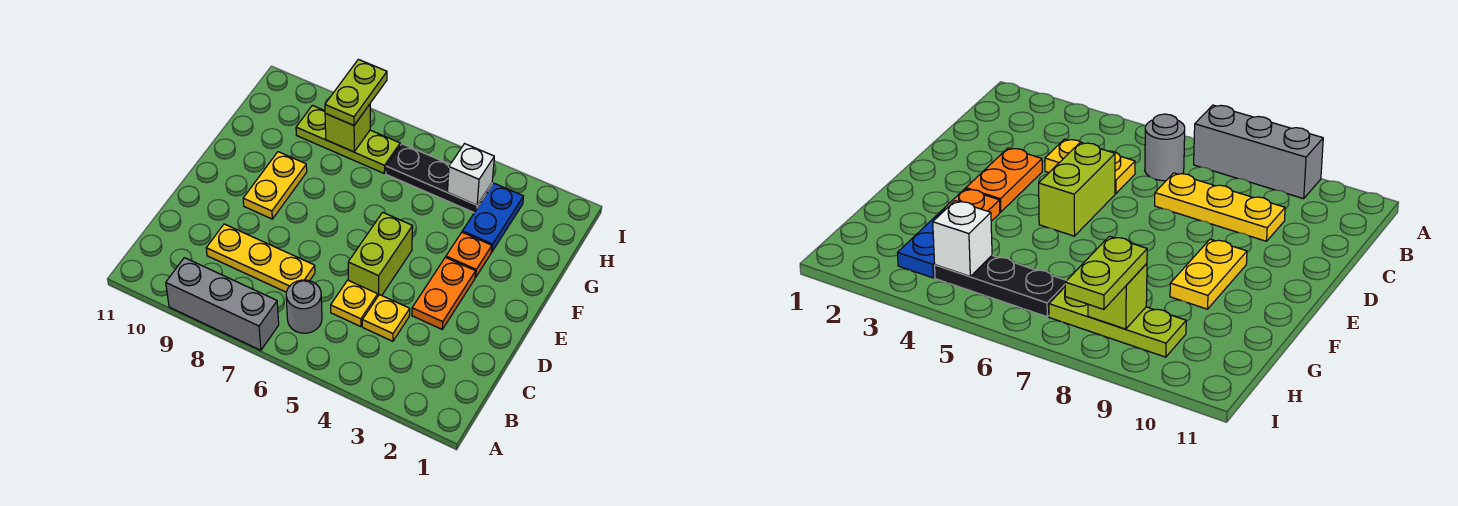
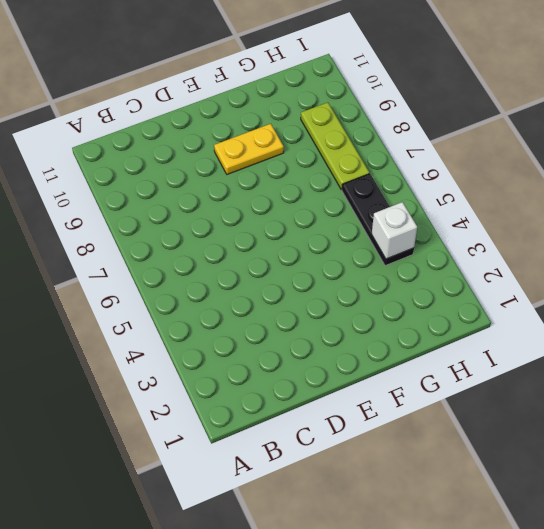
none -> grey brick A7:A9 level 1
none -> grey round brick B6 level 1
none -> yellow plate C4 level 1

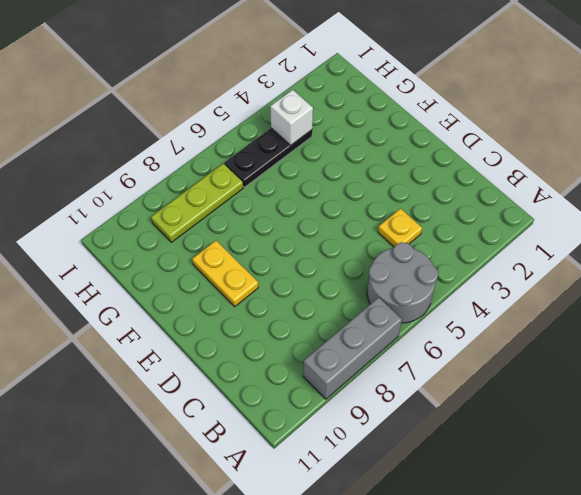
grey round brick A5:B6 level 1 -> grey round brick B6 level 1
none -> yellow plate C5 level 1
none -> yellow plate C7:C9 level 1
none -> orange plate D3:E3 level 1

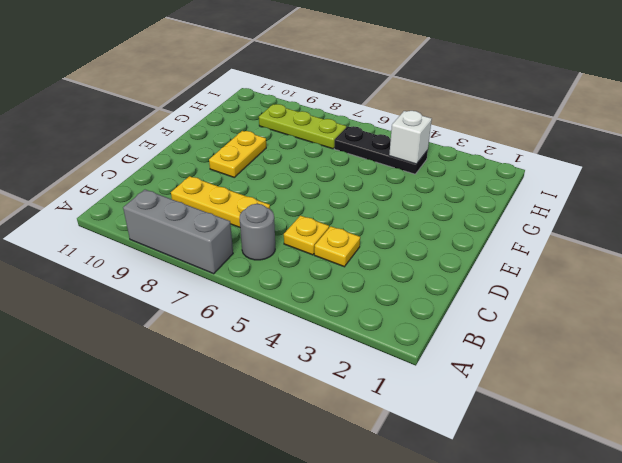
none -> orange plate D3:E3 level 1
none -> lime brick D5:E5 level 1
none -> orange plate F3 level 1

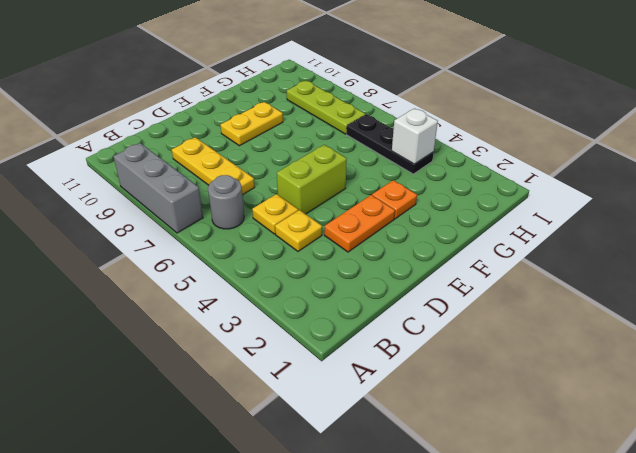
none -> blue plate G3:H3 level 1
none -> lime brick H8 level 2
none -> lime plate H8:I8 level 3

